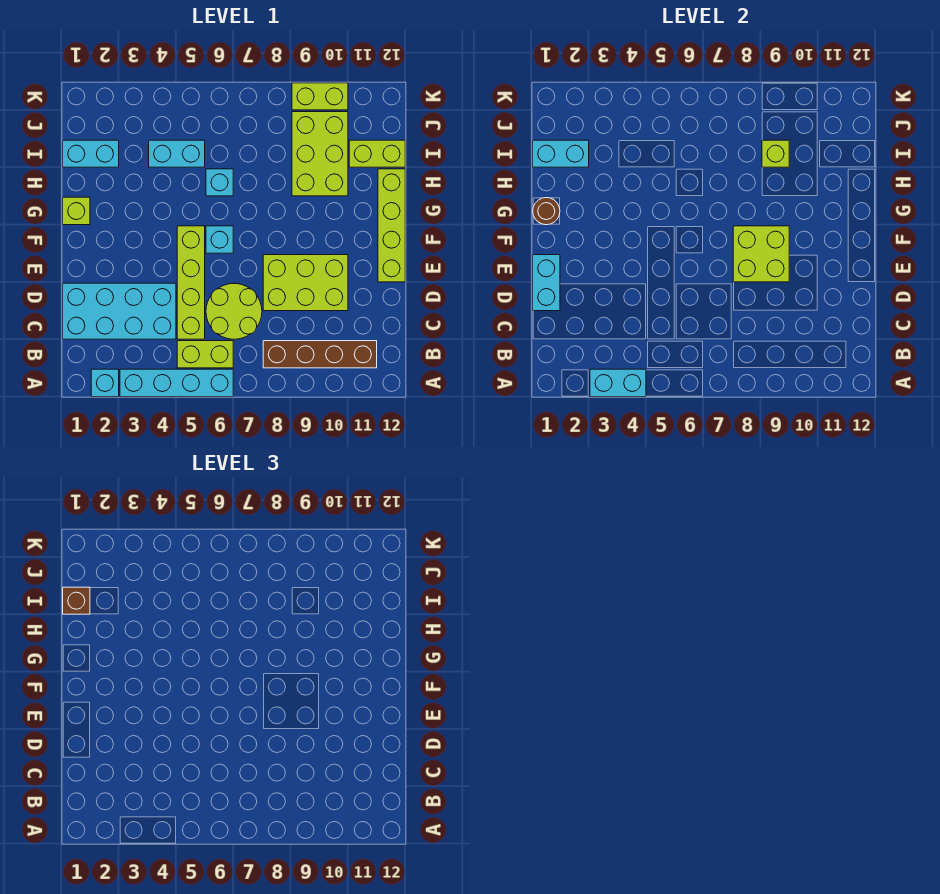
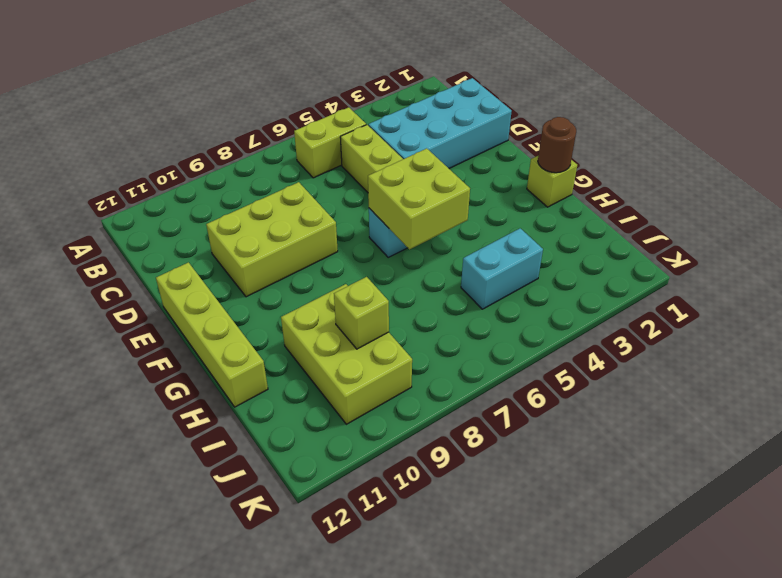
lime brick F5:G6 level 2 -> lime brick E8:F9 level 2
none -> cyan brick A2 level 1
none -> cyan brick A3:A6 level 1
none -> brown brick B8:B11 level 1

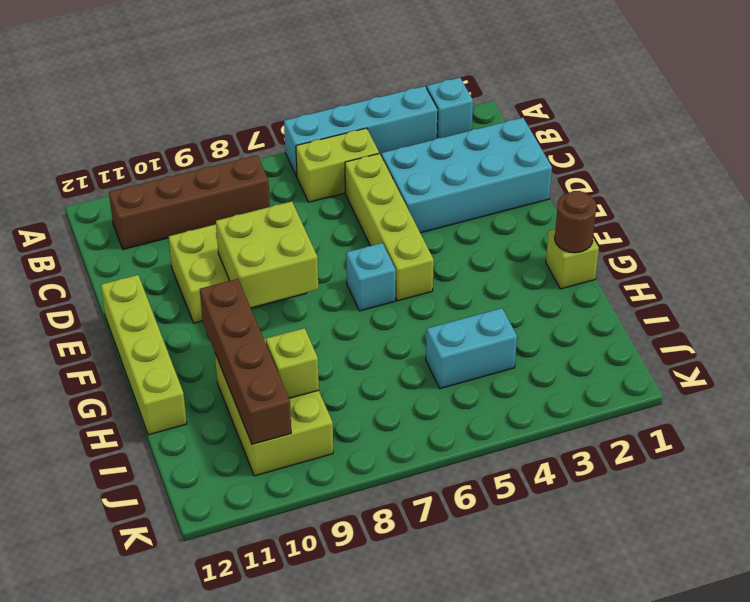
brown brick G10:J10 level 2 -> none
none -> lime round brick C6:D7 level 1
none -> cyan brick H6 level 1
none -> cyan brick I1:I2 level 1

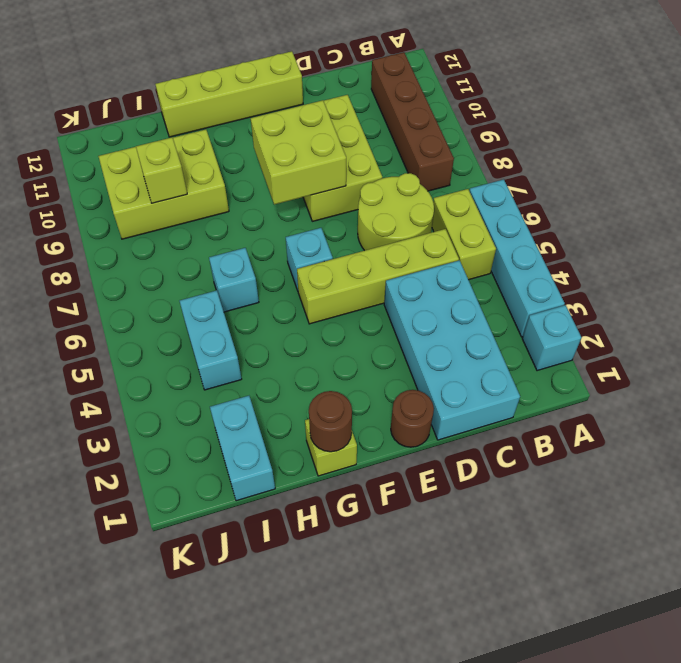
brown round brick E1 level 1 -> none
none -> lime brick I11:I12 level 1
none -> lime brick K9:K10 level 1
none -> cyan brick A3:A4 level 2

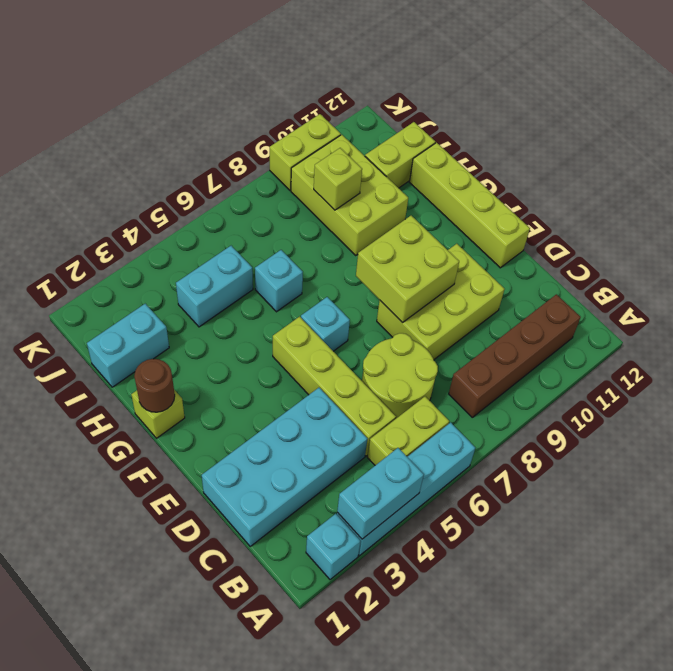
none -> cyan brick D1:E1 level 2
none -> cyan brick I1:I2 level 2
none -> brown brick I1 level 3

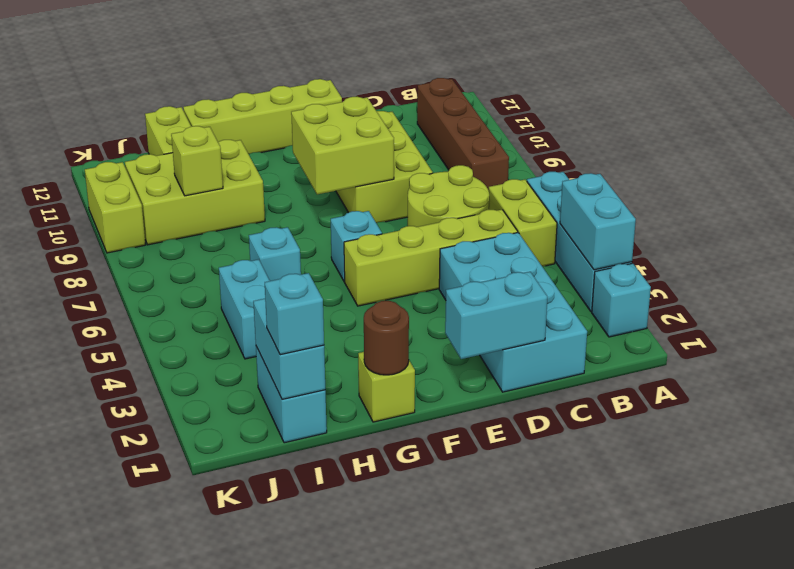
cyan brick I1 level 3 -> brown brick I1 level 3

